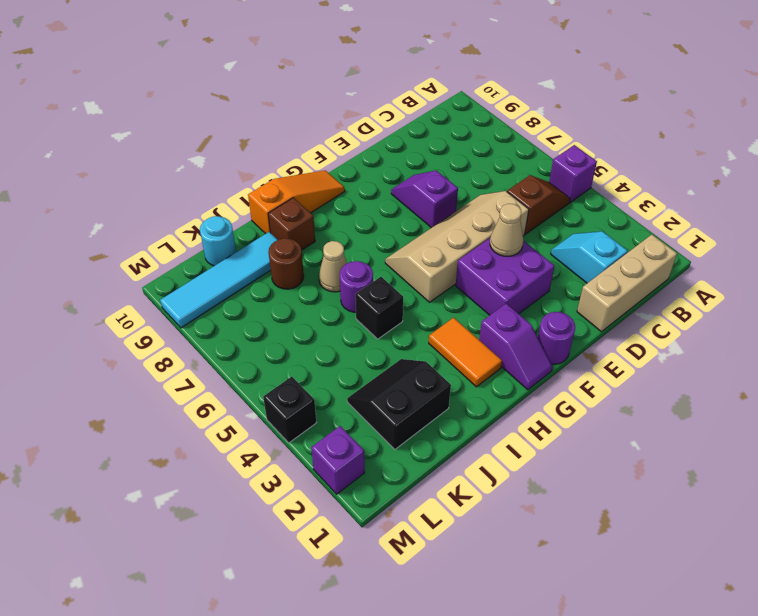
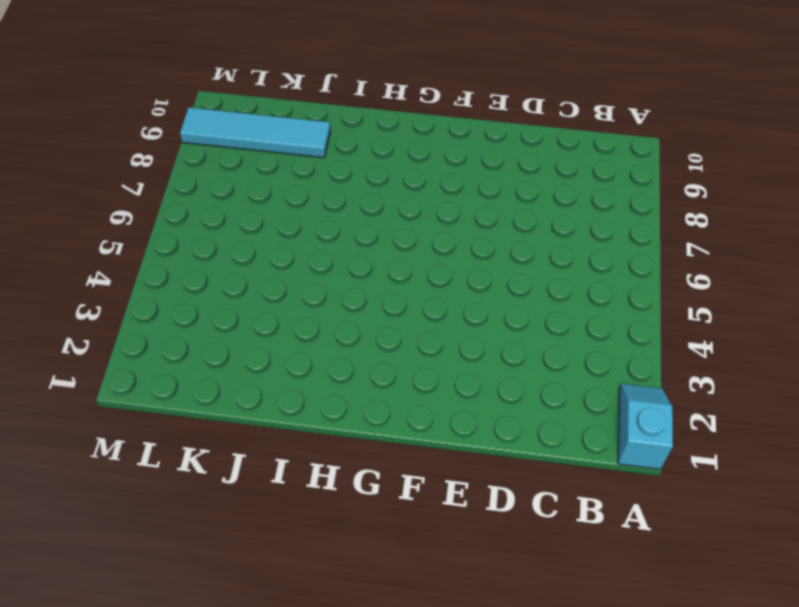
cyan slope A1:A2 level 1 top 1 -> cyan slope C2:C3 level 1 top 2
none -> purple brick A5 level 1
none -> tan brick B1:D1 level 1
none -> brown slope B5:C5 level 1 top C

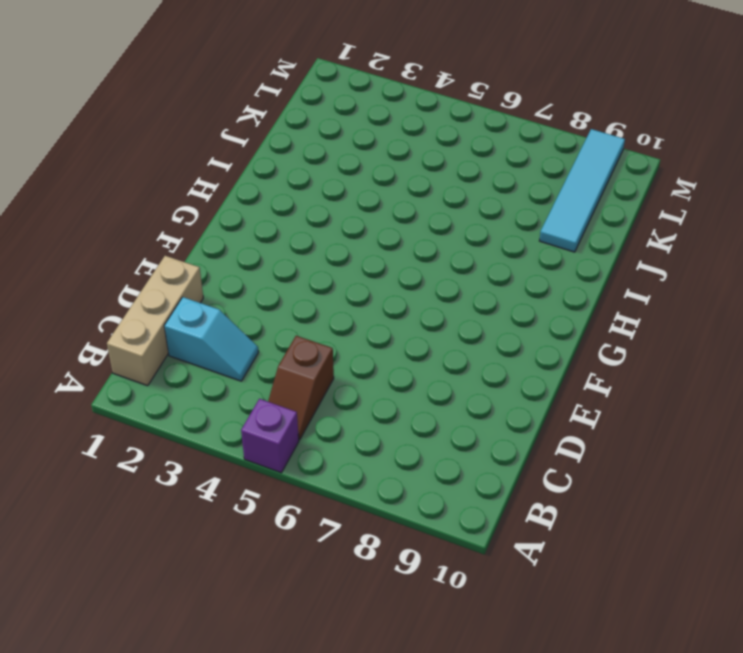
none -> tan slope D5:G6 level 1 top 5
none -> purple brick E3:F4 level 1
none -> purple slope E7:E8 level 1 top 7

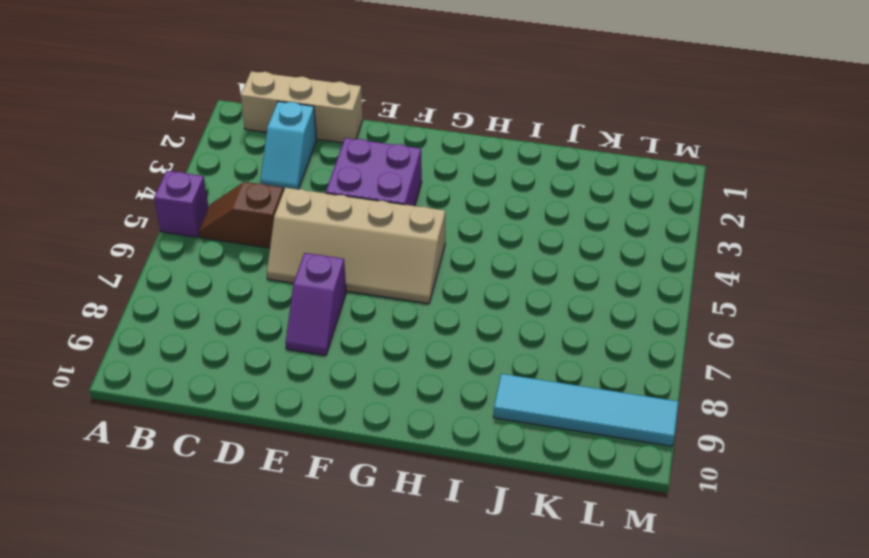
none -> purple round brick F1 level 1
none -> purple slope G1:G2 level 1 top 2
none -> orange slope G10:I10 level 1 top I

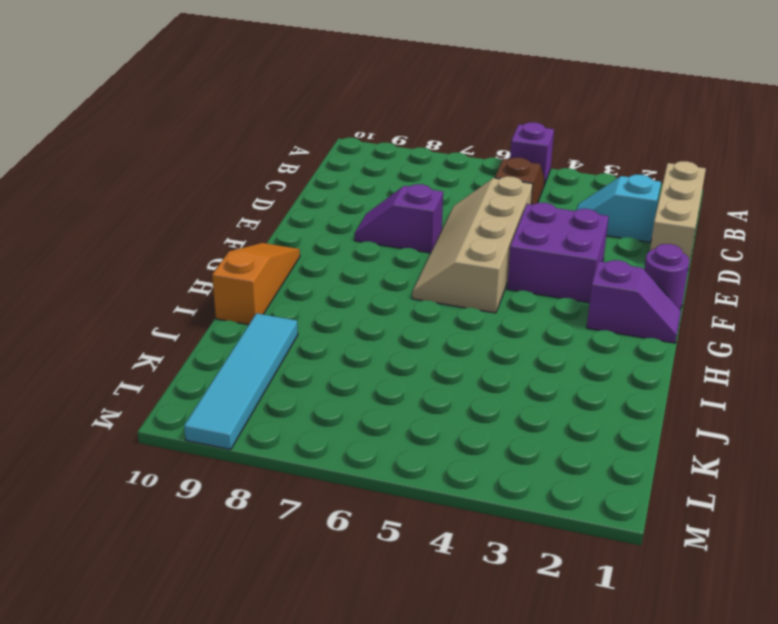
none -> orange tile H2:H3 level 1
none -> black brick I5 level 1
none -> purple round brick I6 level 1

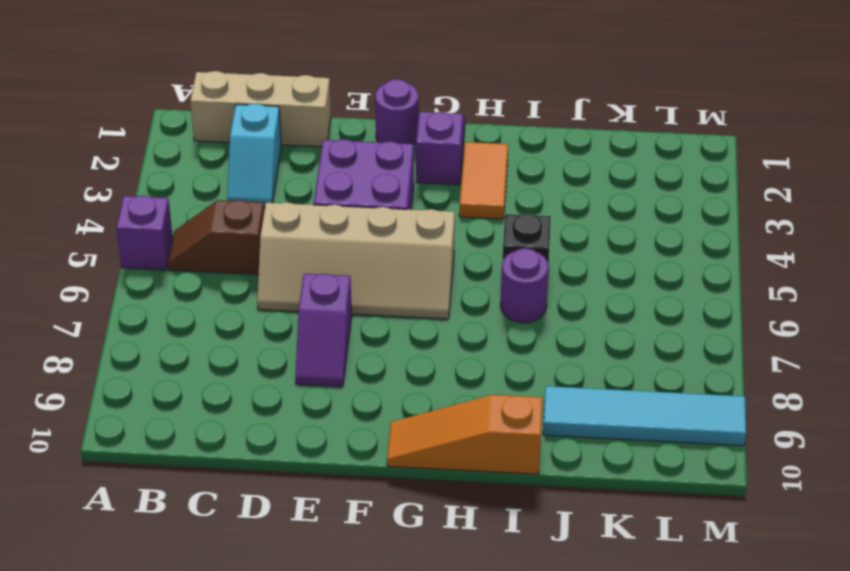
none -> tan cone I7 level 1
none -> brown brick I9 level 1
none -> black slope J2:K3 level 1 top 2

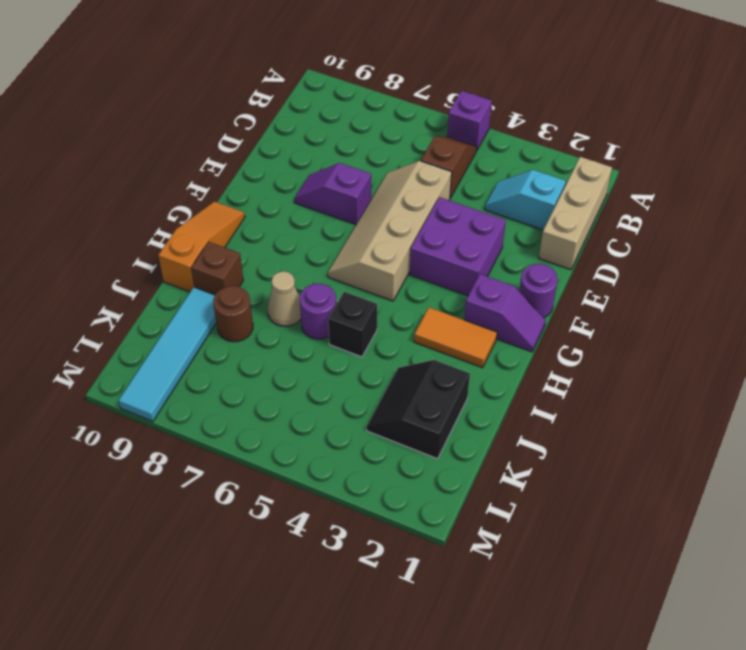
none -> cyan round brick K10 level 1
none -> purple brick M2 level 1
none -> black brick M4 level 1

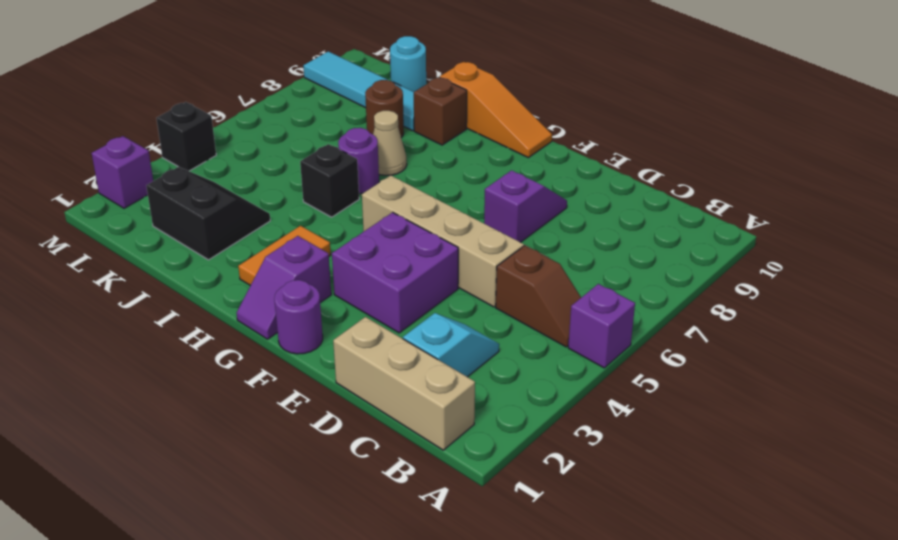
none -> tan cone E4 level 2

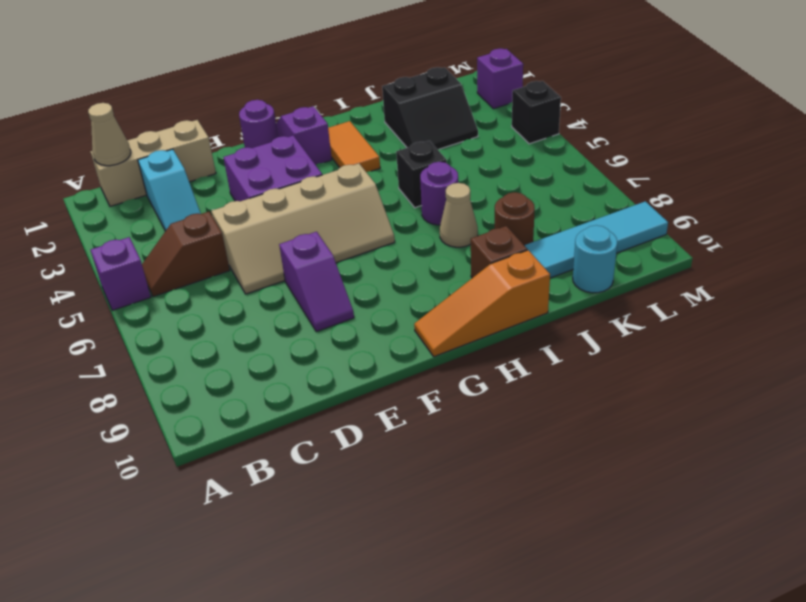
tan cone B1 level 2 -> tan cone E4 level 2

